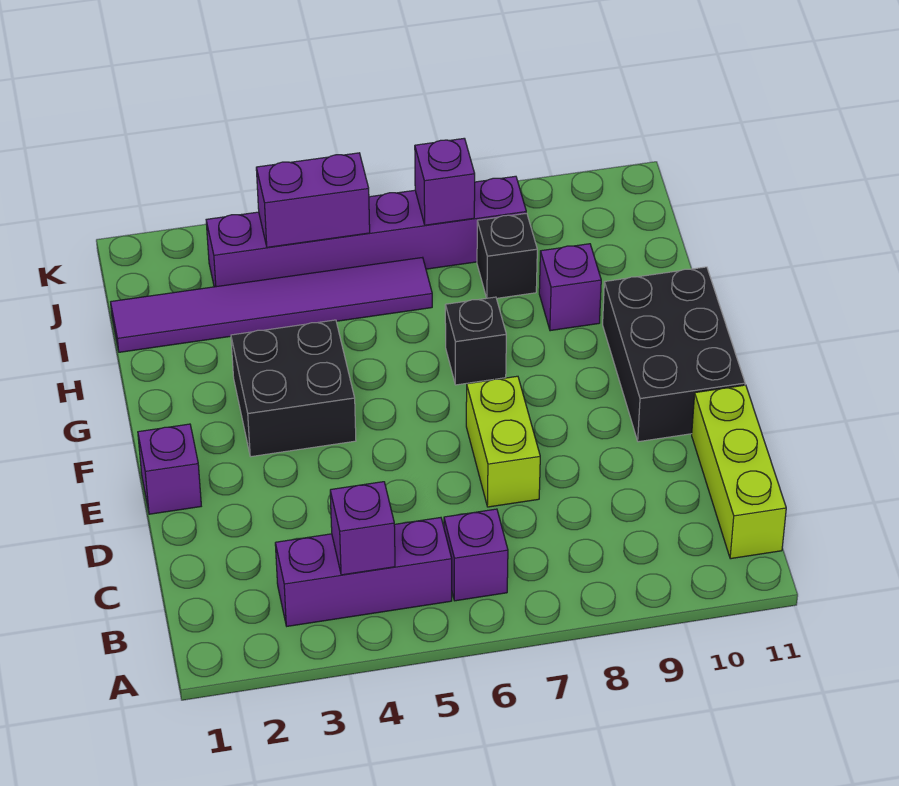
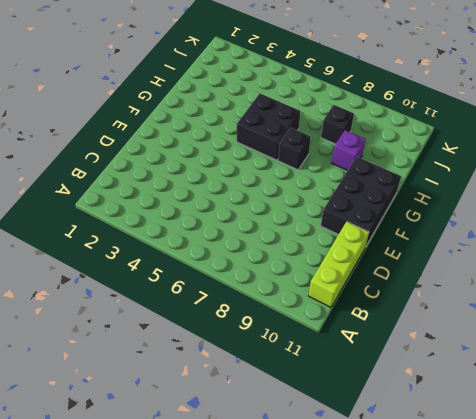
black brick G5:H6 level 1 -> black brick F3:G4 level 1
none -> purple brick B3:B5 level 1
none -> purple brick B6 level 1
none -> lime brick D7:E7 level 1

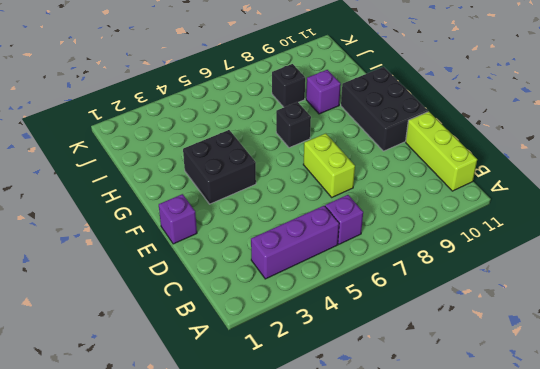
none -> purple tile I1:I6 level 1
none -> purple brick J3:J8 level 1
none -> purple brick B4 level 2

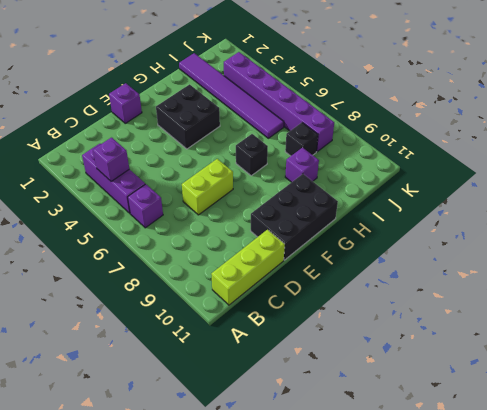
none -> purple brick J4:J5 level 2
none -> purple brick J7 level 2

